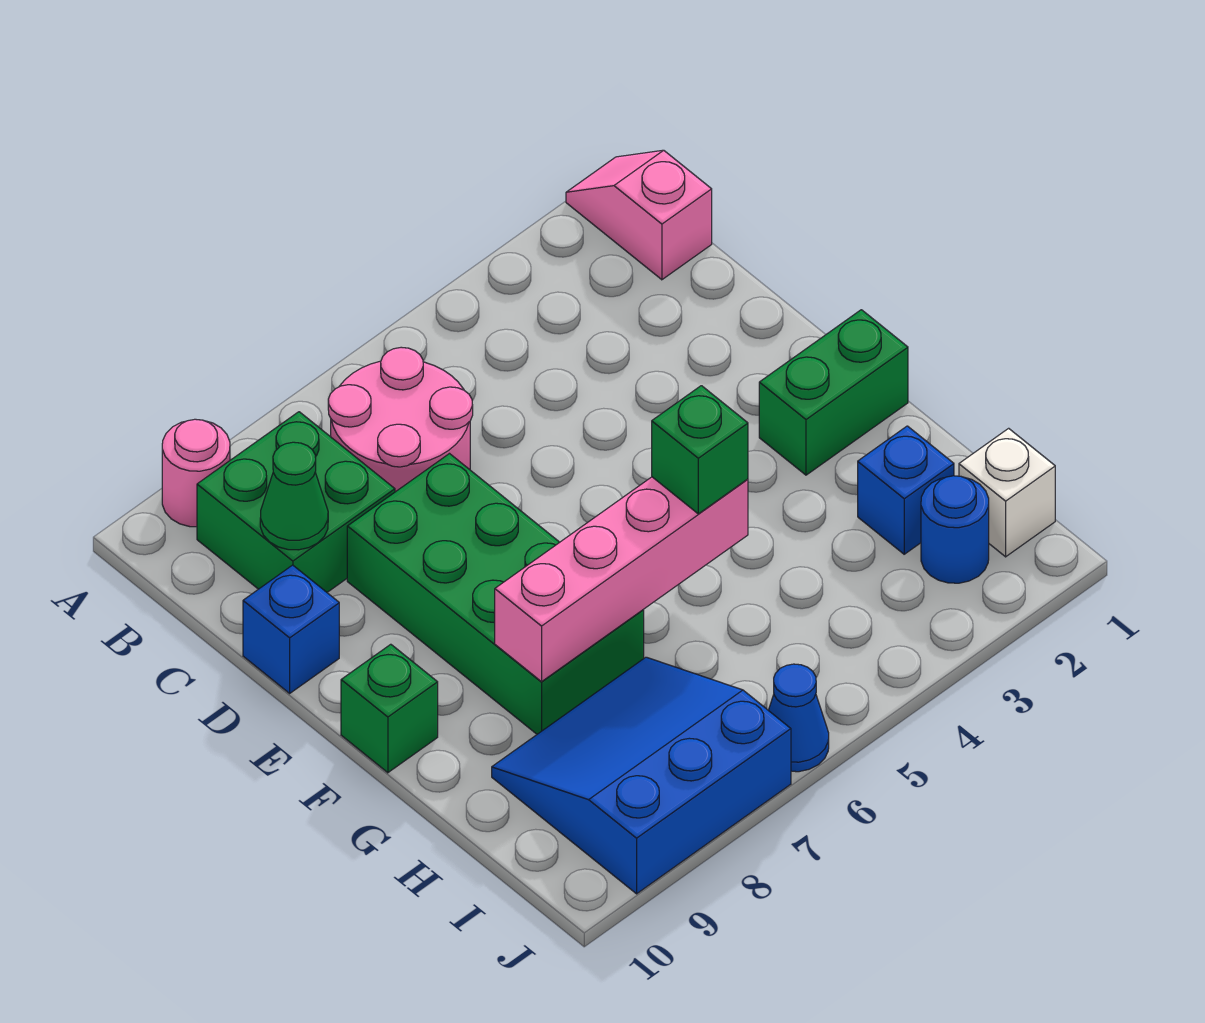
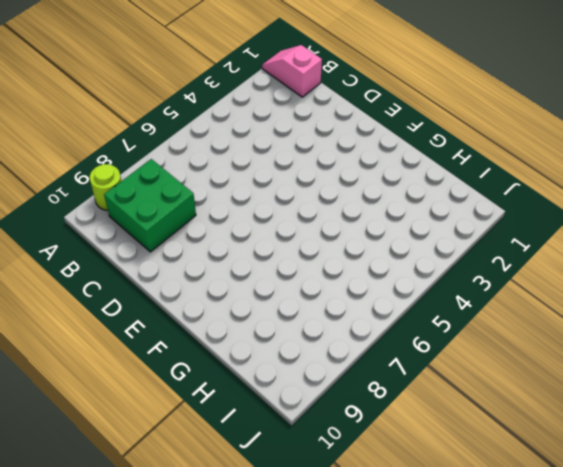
lime round brick A9 level 1 -> pink round brick A9 level 1
none -> pink round brick B6:C7 level 1
none -> green brick D7:G8 level 1
none -> blue brick D10 level 1

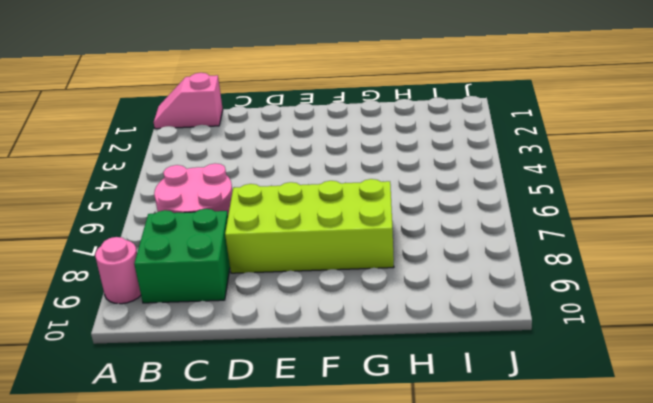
lime brick D7:G8 level 1 -> green brick D7:G8 level 1
none -> blue brick D10 level 1
none -> green brick F1:F2 level 1
none -> green brick F10 level 1

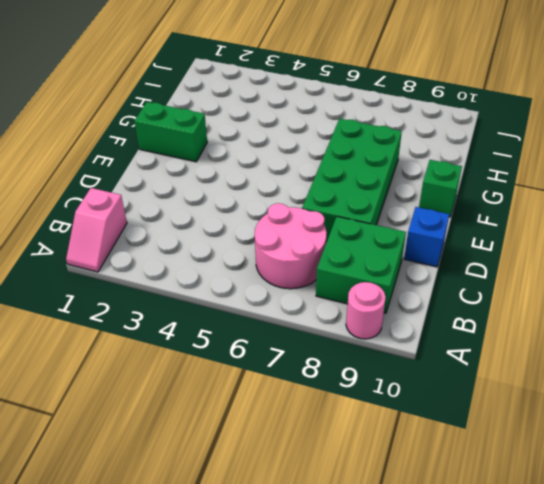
none -> blue brick H2 level 1
none -> blue slope H7:J9 level 1 top J
none -> white brick I1 level 1

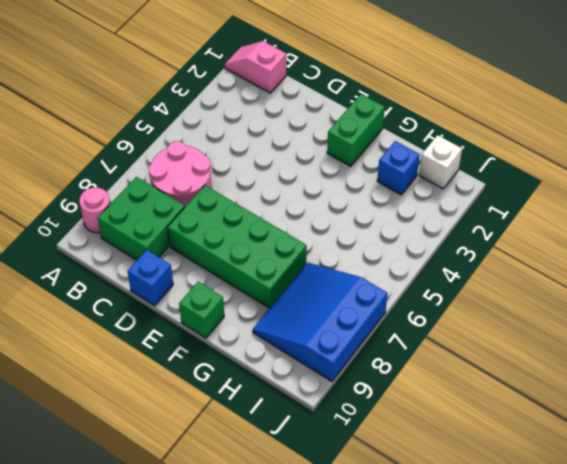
none -> blue round brick I2 level 1
none -> blue cone J6 level 1
none -> green cone C9 level 2

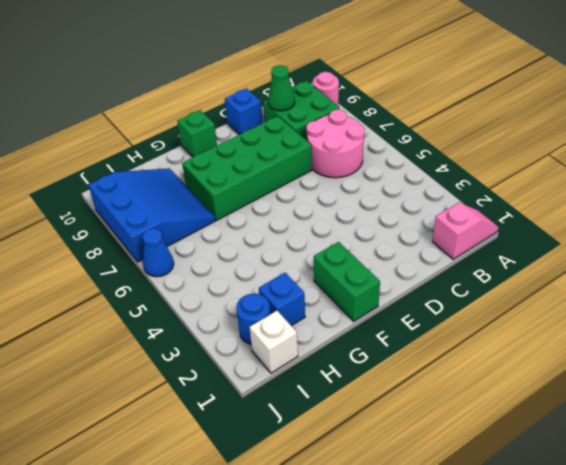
none -> pink brick G5:G8 level 2
none -> green brick G5 level 3

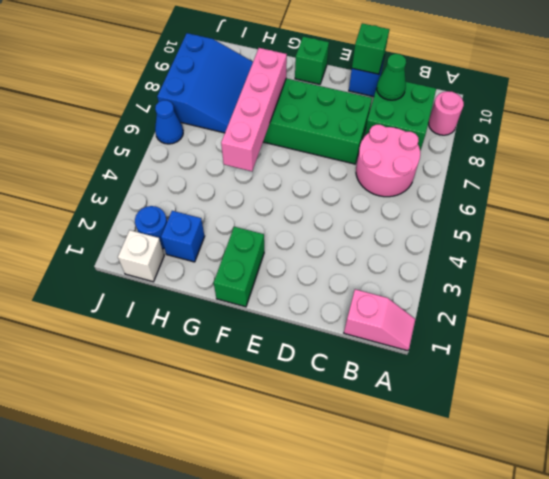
green brick D10 level 2 -> green brick G5 level 3

